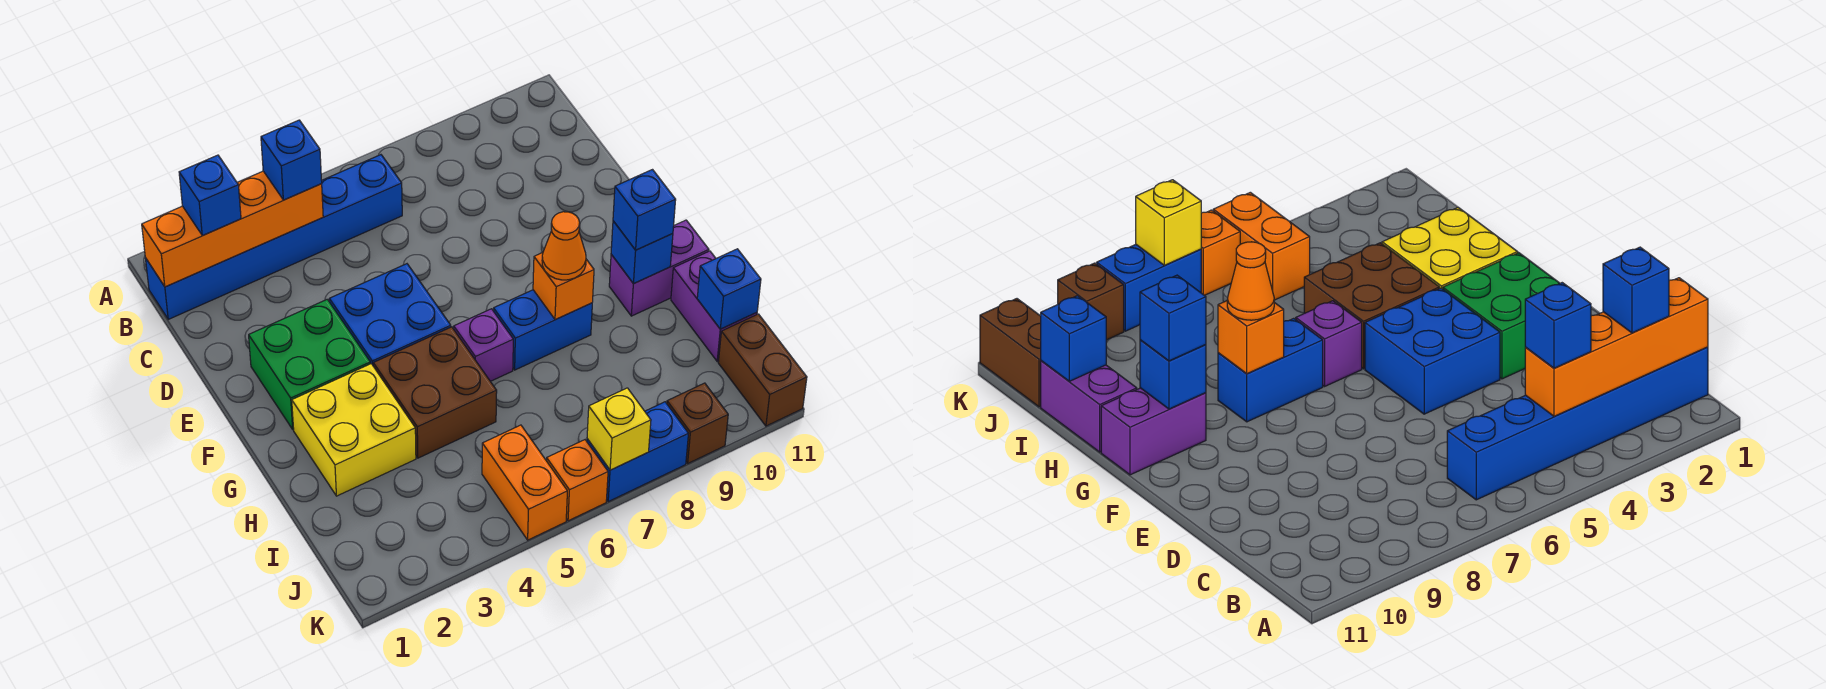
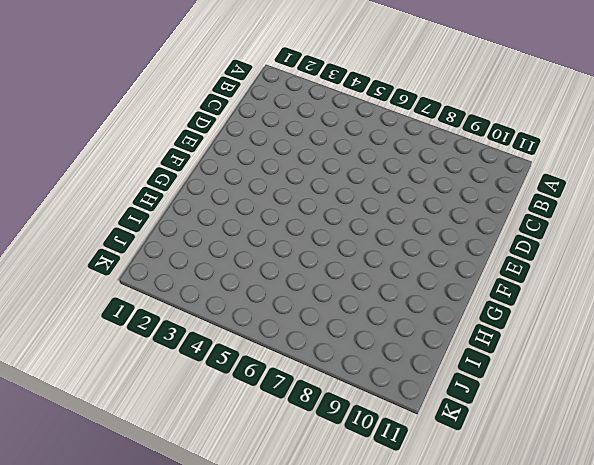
none -> blue brick B1:B6 level 1
none -> green brick E2:F3 level 1
none -> blue brick E4:F5 level 1

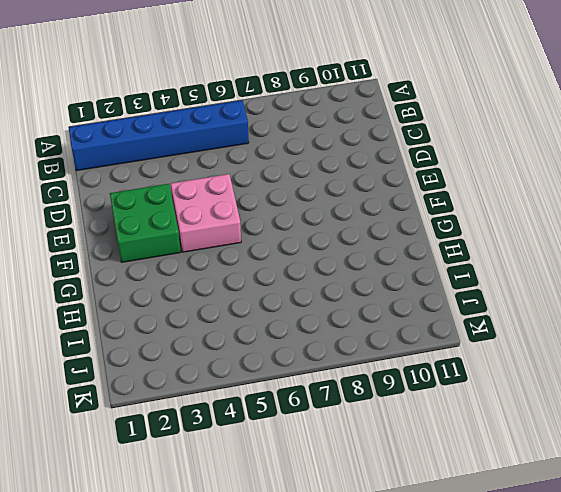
pink brick E4:F5 level 1 -> blue brick E4:F5 level 1
none -> yellow brick G2:H3 level 1
none -> brown brick G4:H5 level 1
none -> purple brick G6 level 1

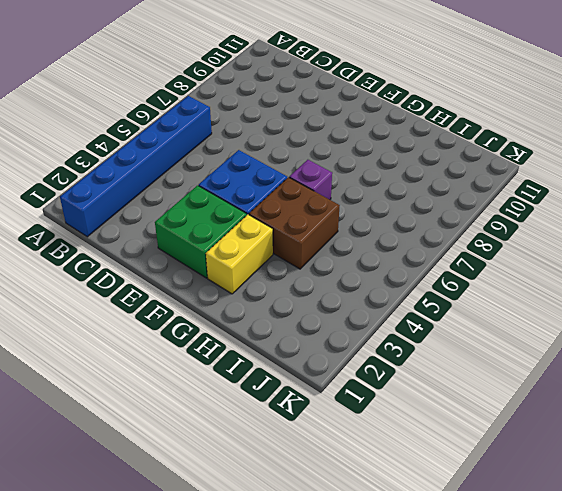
yellow brick G2:G3 level 1 -> yellow brick G2:H3 level 1
none -> blue brick G7:G8 level 1
none -> purple brick G10:G11 level 1
none -> purple brick H11:I11 level 1

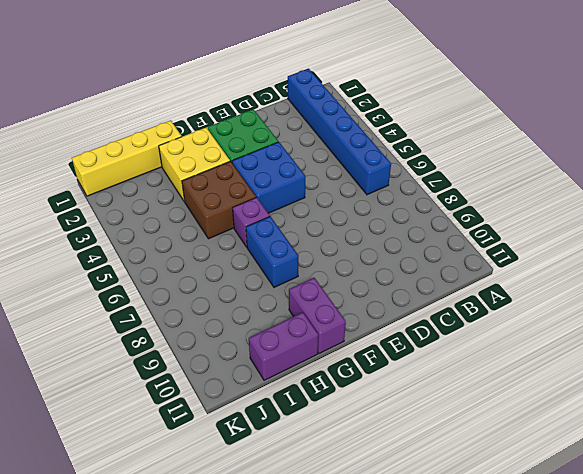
yellow brick H1:K1 level 1 -> none
none -> orange brick J5:K5 level 1
none -> brown brick J11:K11 level 1
none -> orange brick K6 level 1

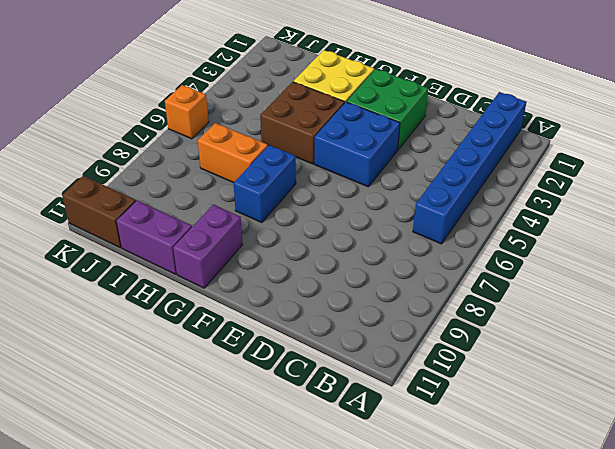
orange brick H7:I7 level 1 -> orange brick J5:K5 level 1
none -> purple brick G6 level 1
none -> blue brick K7:K8 level 1
none -> brown brick K9 level 1

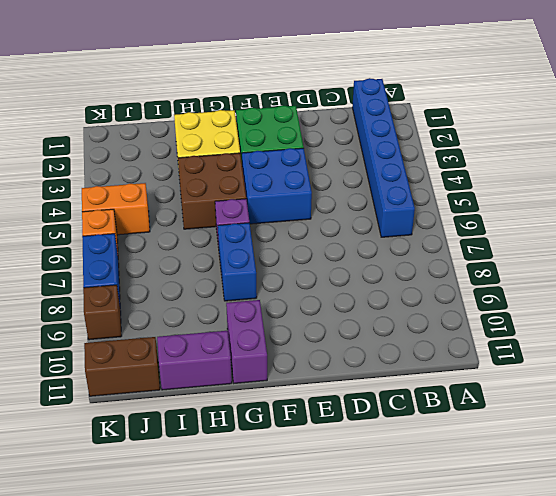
none -> orange brick B1:B4 level 2
none -> orange brick G8 level 2
none -> blue brick G10 level 2

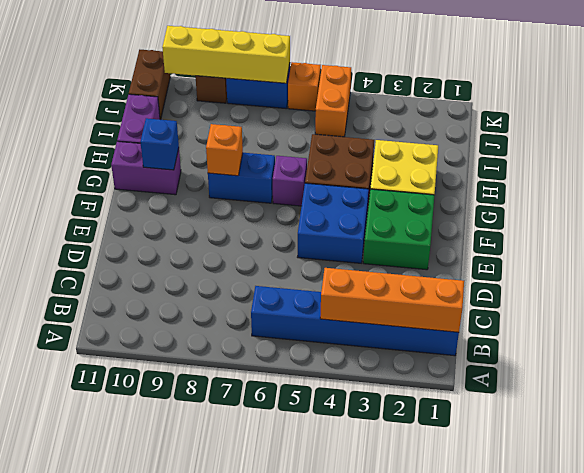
yellow brick K7:K10 level 2 -> yellow brick K7 level 2
none -> blue brick I11 level 2
none -> blue brick B2 level 3
none -> blue brick B4 level 3

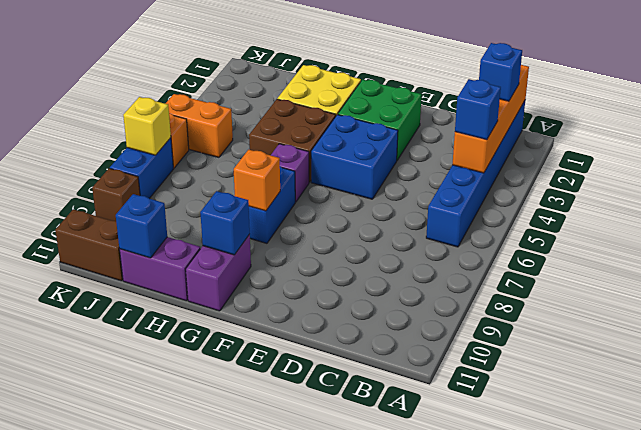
none -> orange cone G8 level 3
none -> blue brick G10 level 3

